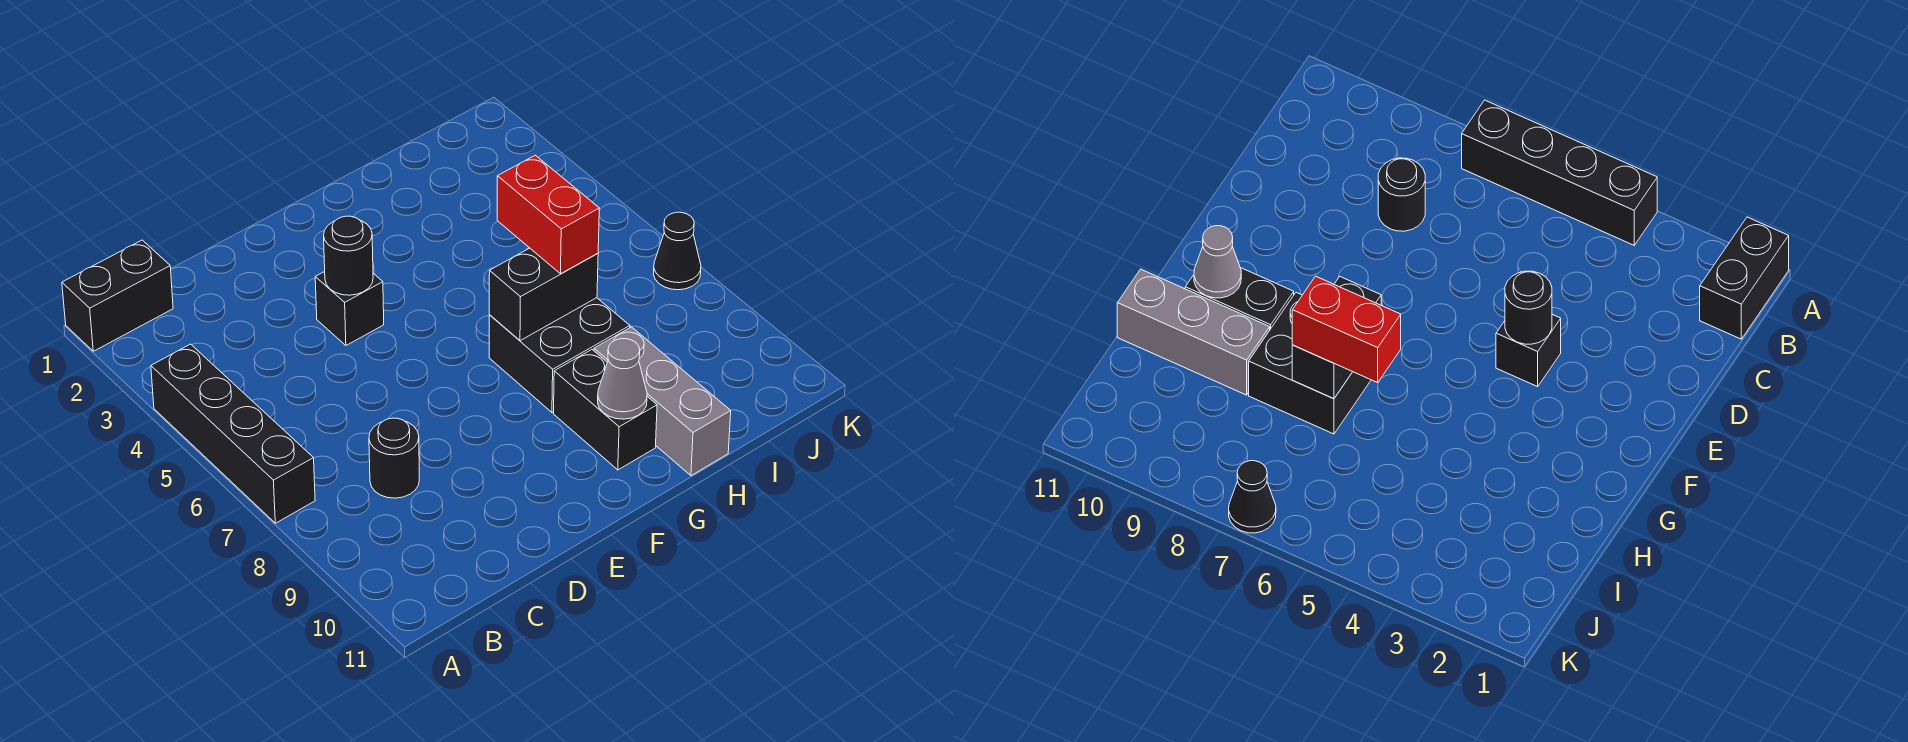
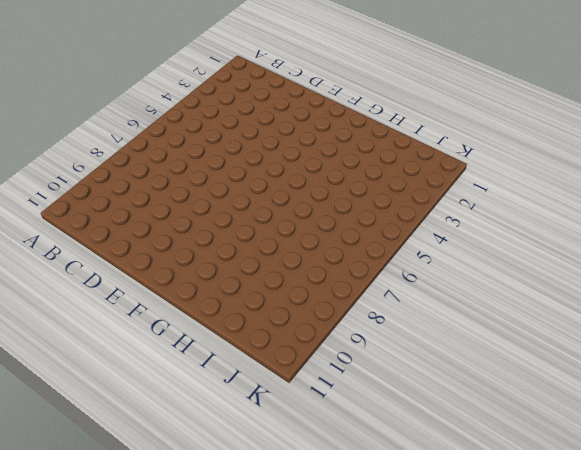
none -> black brick A1:B1 level 1
none -> black brick A4:A7 level 1
none -> black round brick C8 level 1

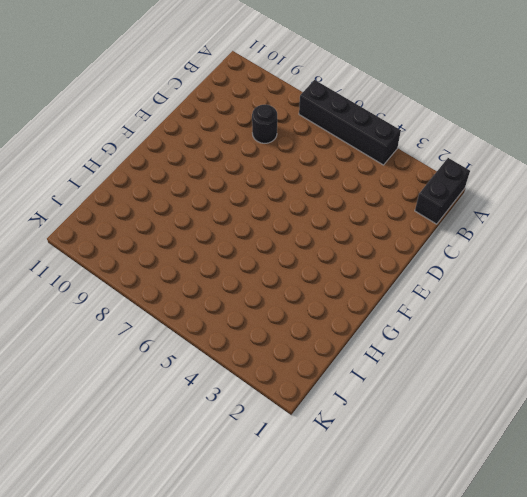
none -> black brick E4 level 1
none -> black brick G7:H8 level 1
none -> black brick G9:G10 level 1

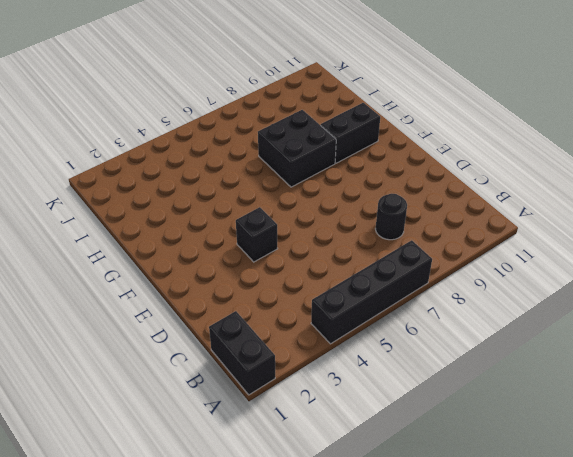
none -> grey brick H9:H11 level 1
none -> black cone K7 level 1
none -> black round brick E4 level 2

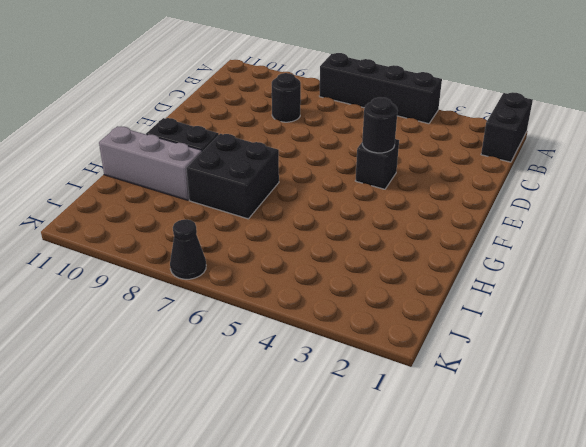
none -> black brick G7:H7 level 2
none -> grey cone G10 level 2
none -> red brick H6:H7 level 3

